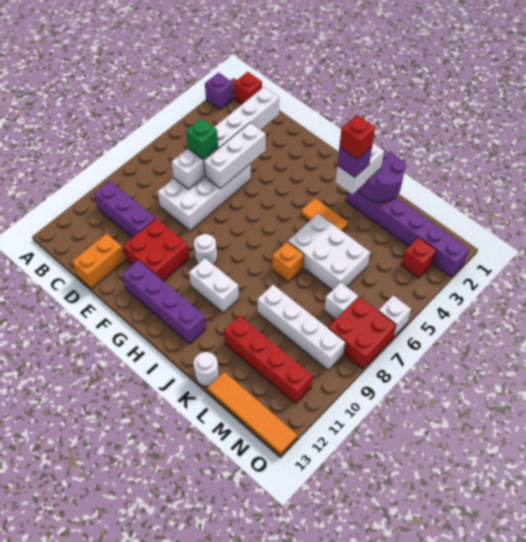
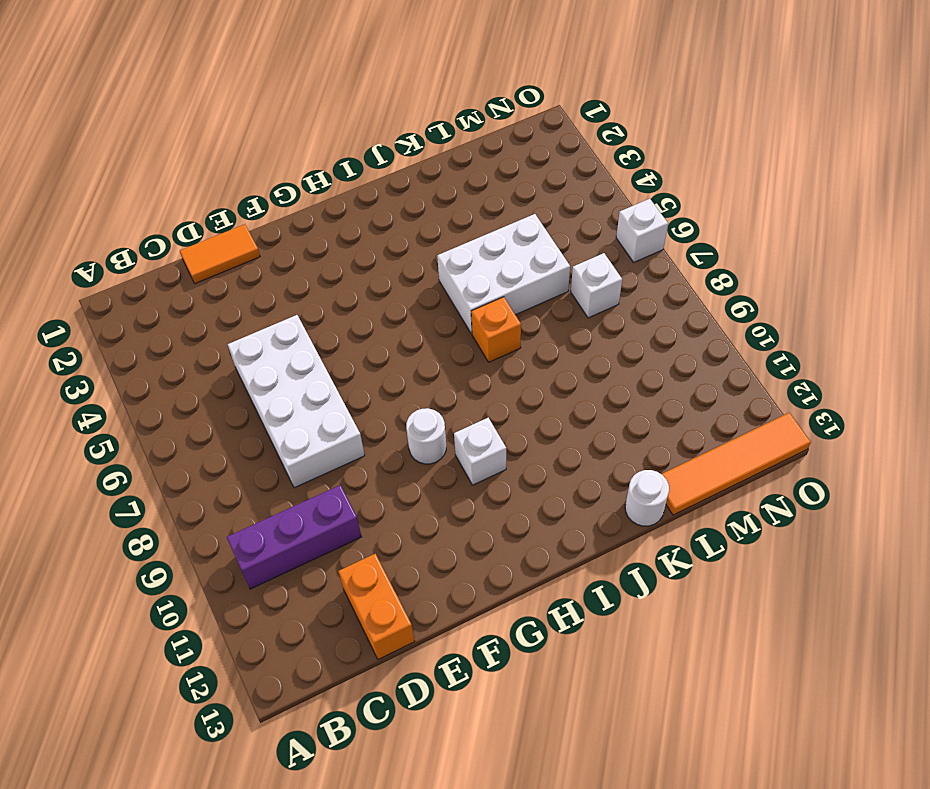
orange tile D1:E1 level 1 -> orange tile I4:J4 level 1
white brick H10 level 1 -> white brick H10:I10 level 1
none -> purple brick A2 level 1
none -> red brick B1 level 1
none -> red brick E10:F11 level 1

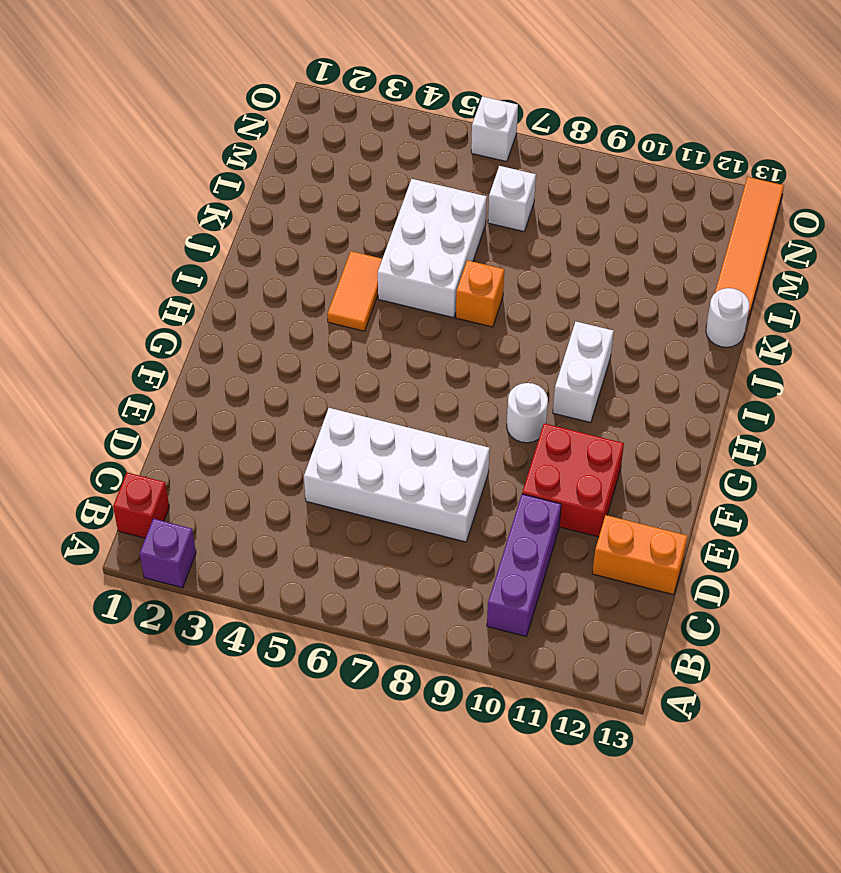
none -> purple brick F12:I12 level 1
none -> purple brick J2:O2 level 1
none -> white brick K9:N9 level 1

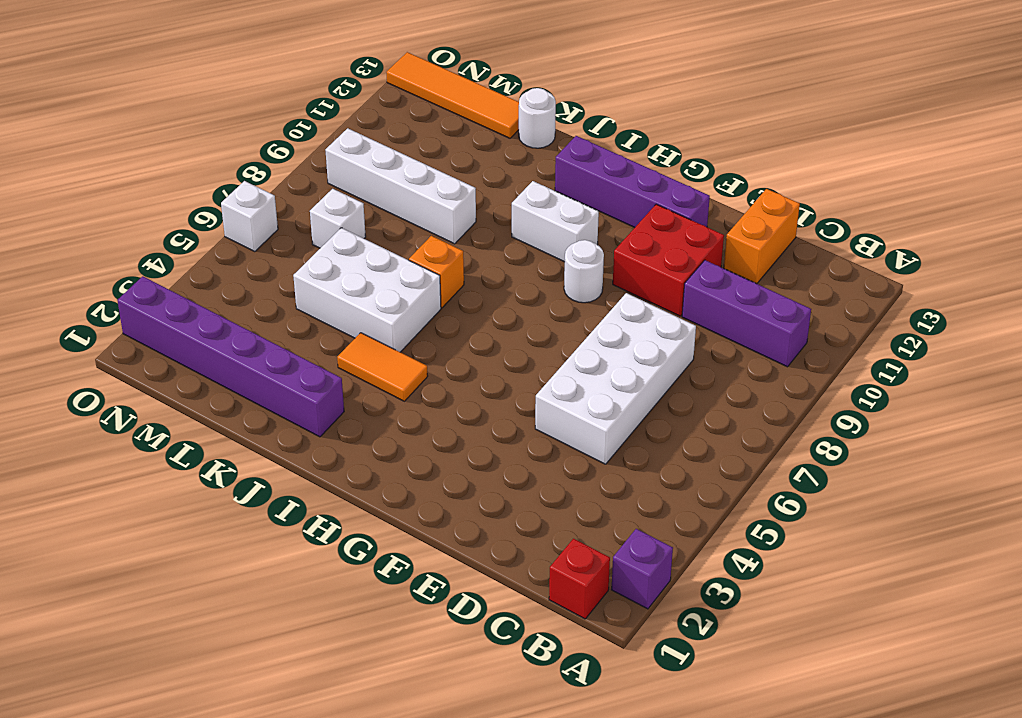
none -> red brick K11:N11 level 1
none -> red brick N3 level 1
none -> red brick N7:O8 level 1

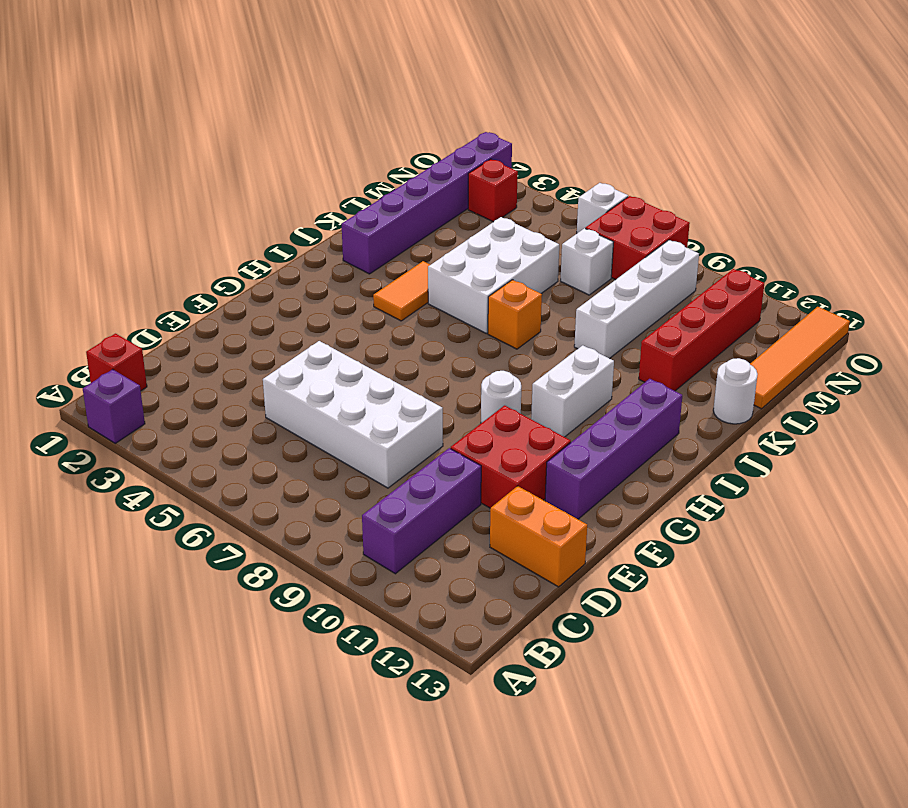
none -> white brick D2:D7 level 2
none -> white brick E4:E6 level 2
none -> purple round brick J1:K2 level 2

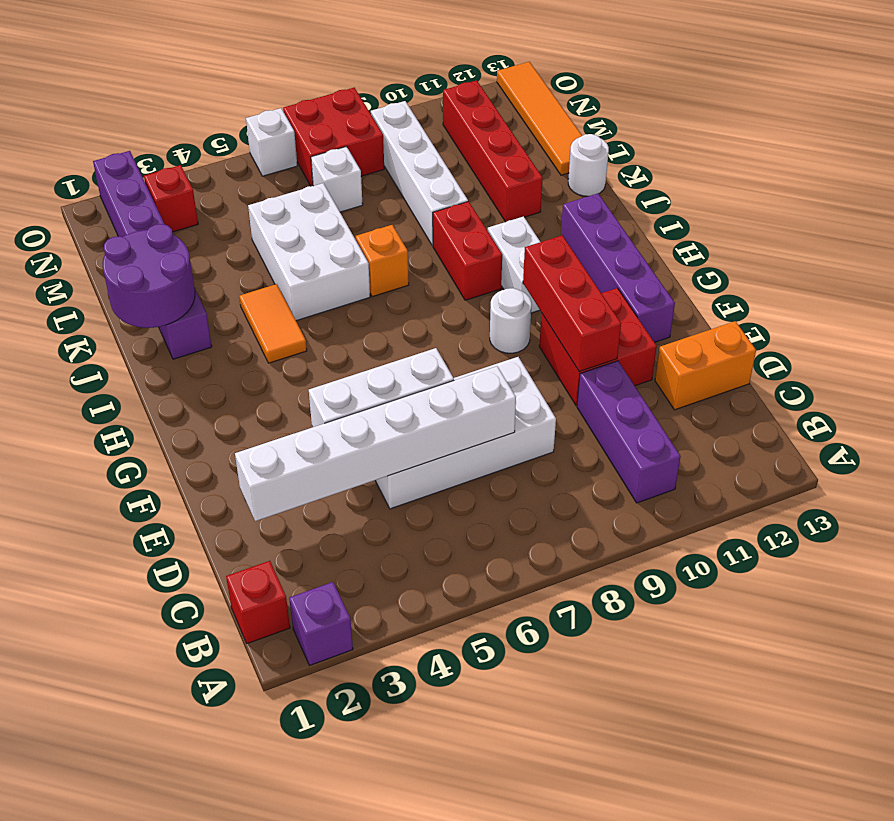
red brick E10:G10 level 2 -> none
red brick I9:J9 level 1 -> none
none -> green brick D6 level 3
none -> white brick J2:J3 level 3
none -> purple brick J3 level 4

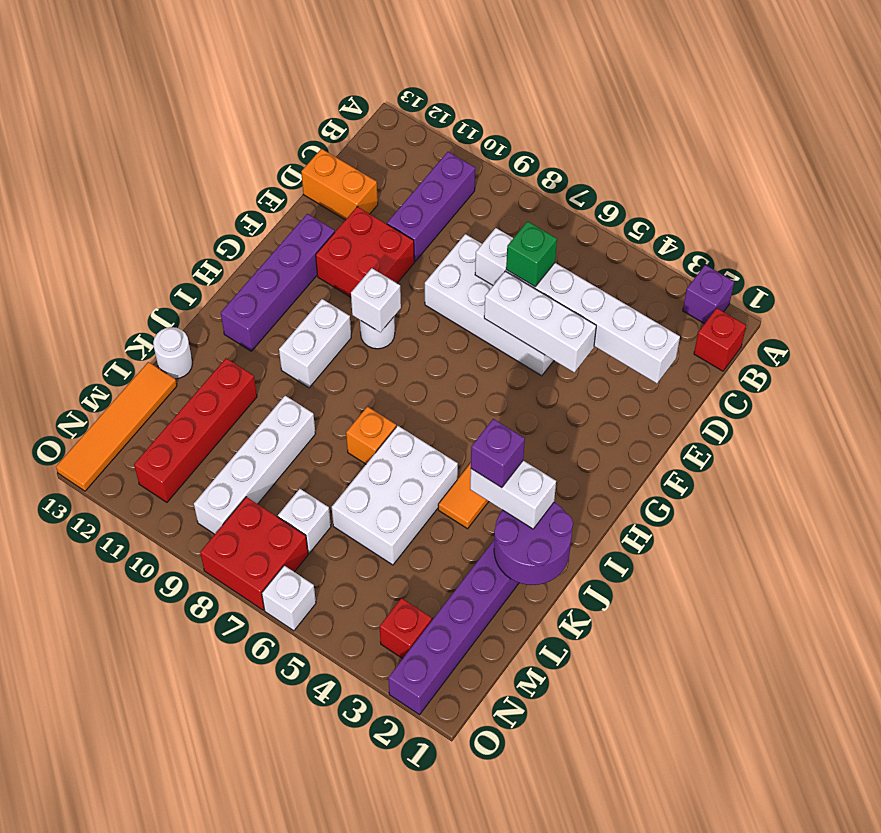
white brick G9 level 2 -> none
none -> red brick J3 level 5

